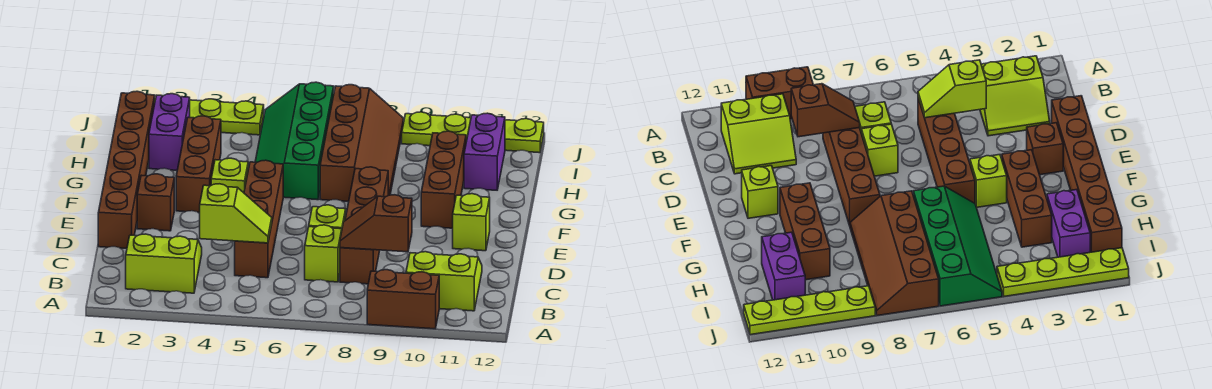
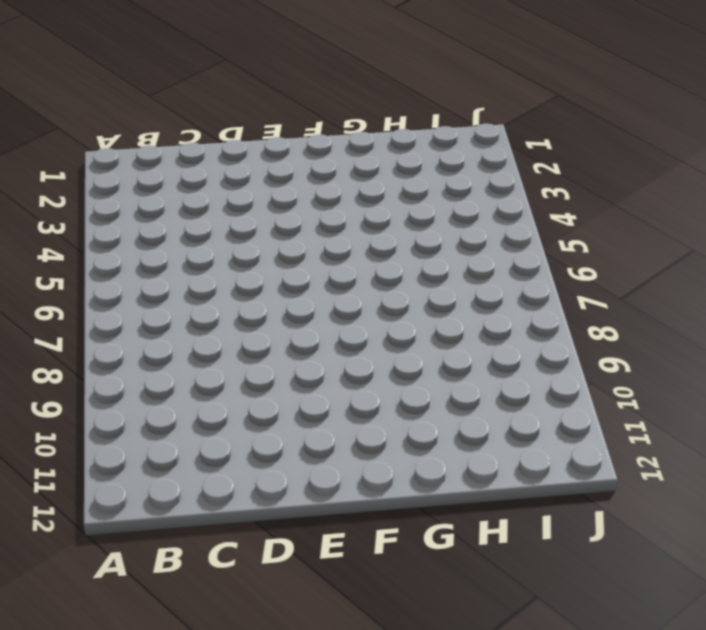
none -> brown brick A9:A10 level 1
none -> lime slope B2:C3 level 1 top B
none -> lime slope B10:C11 level 1 top B

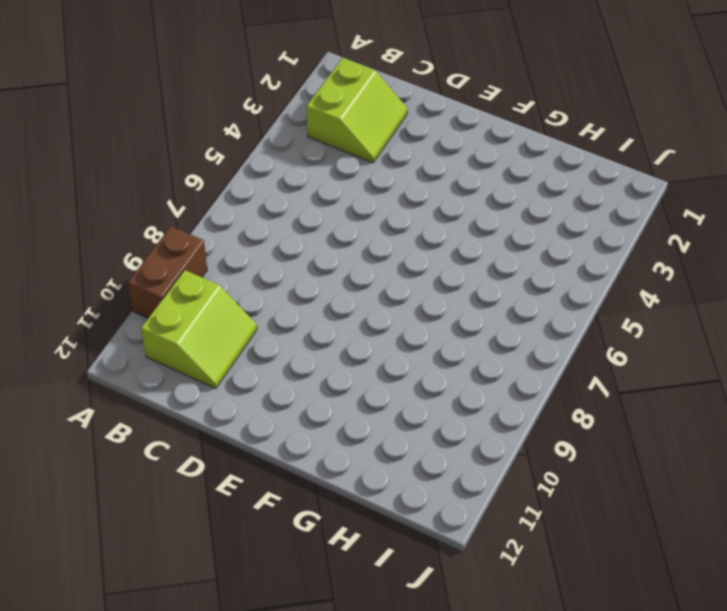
none -> brown brick C5:F5 level 1
none -> lime brick C7 level 1
none -> brown brick C8:F8 level 1

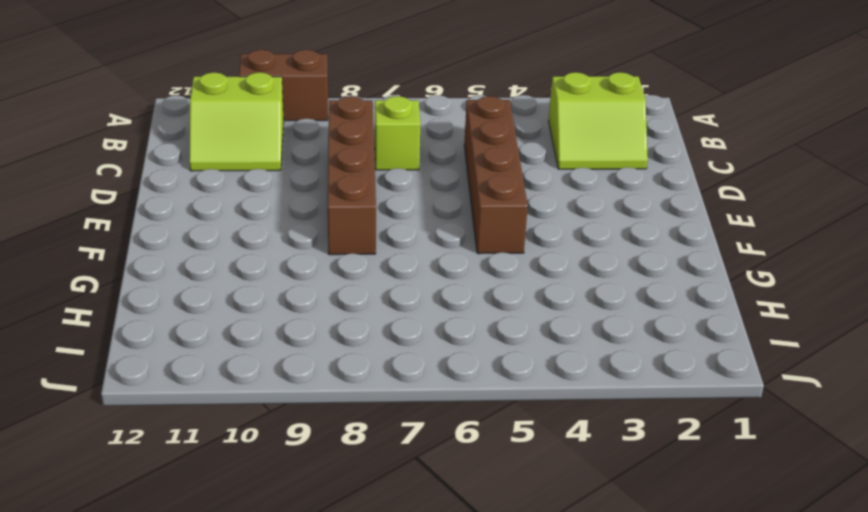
none -> brown brick D1:I1 level 1
none -> lime brick D7 level 1
none -> brown brick E2 level 1

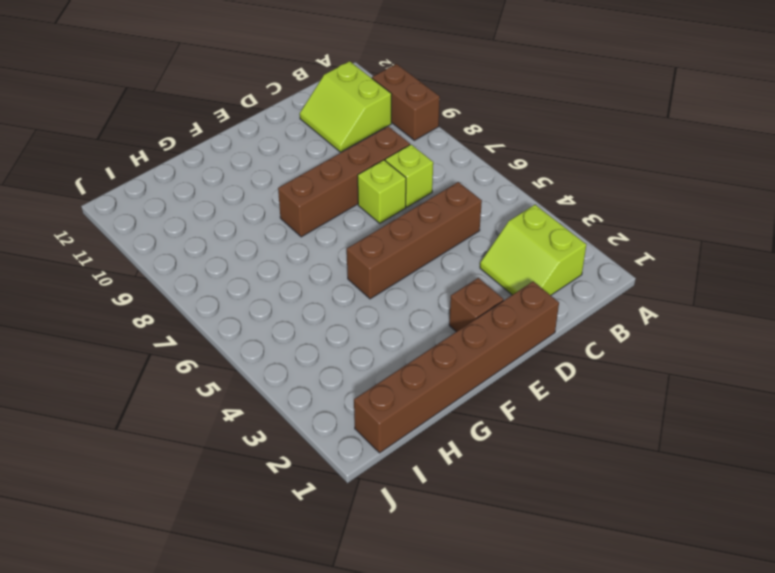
none -> lime brick E11 level 1
none -> brown brick F3:H3 level 1
none -> lime brick F4 level 1

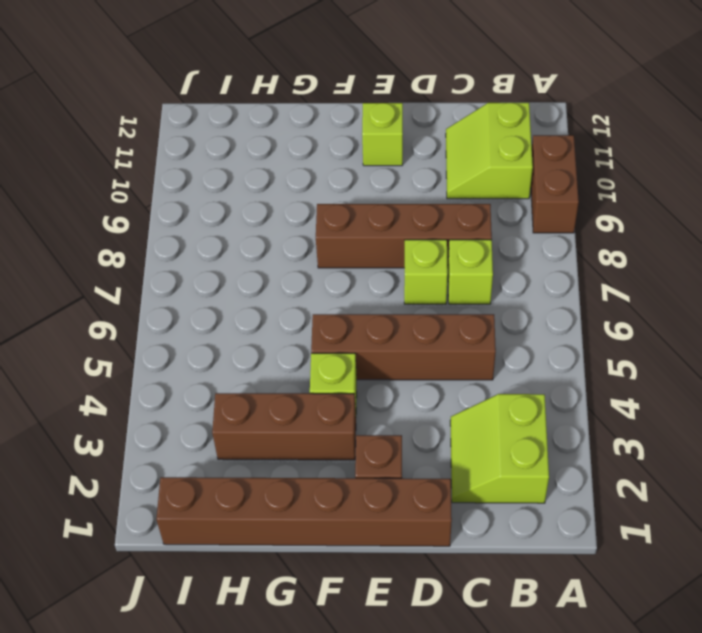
none -> brown brick F10:H10 level 1
none -> green slope G5:J6 level 1 top 6
none -> brown slope G7:J8 level 1 top 7

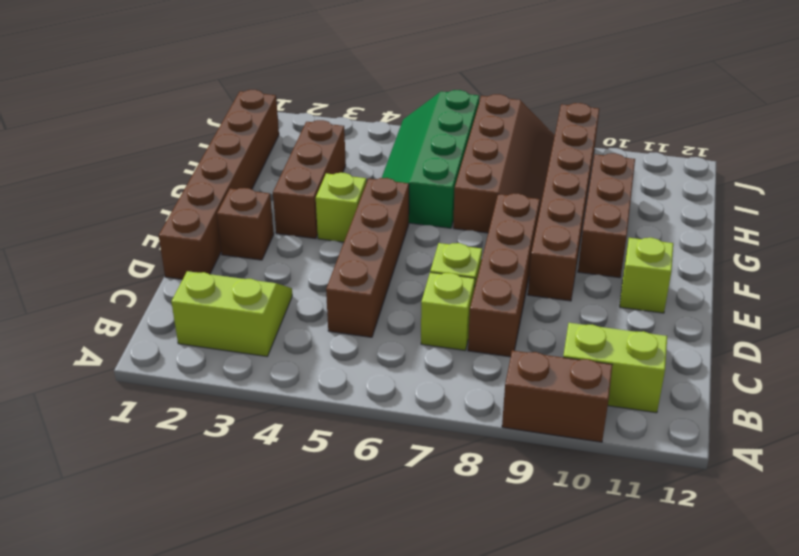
brown brick E9:J9 level 1 -> lime plate J9:J12 level 1
none -> purple brick H2:I2 level 1
none -> purple brick H11:I11 level 1
none -> lime plate J1:J4 level 1

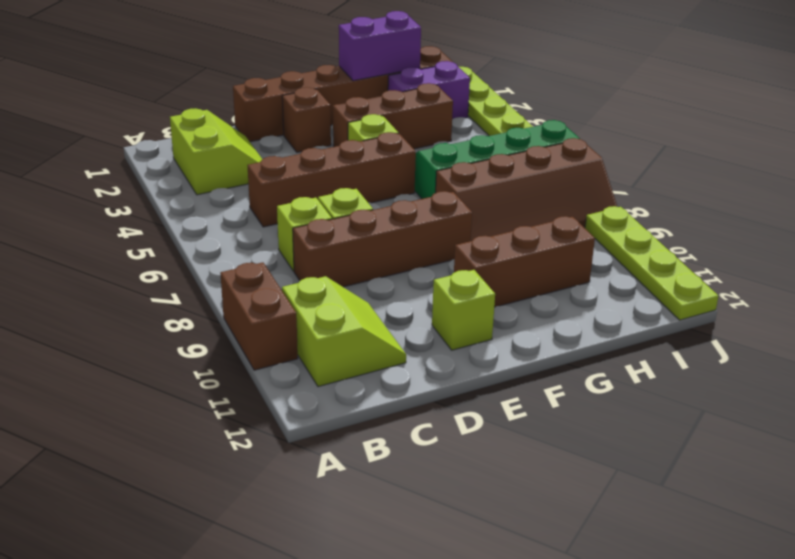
purple brick G1:H1 level 2 -> purple brick H11:I11 level 1
none -> lime slope C4:C5 level 2 top 4
none -> brown slope C8:C9 level 2 top 9

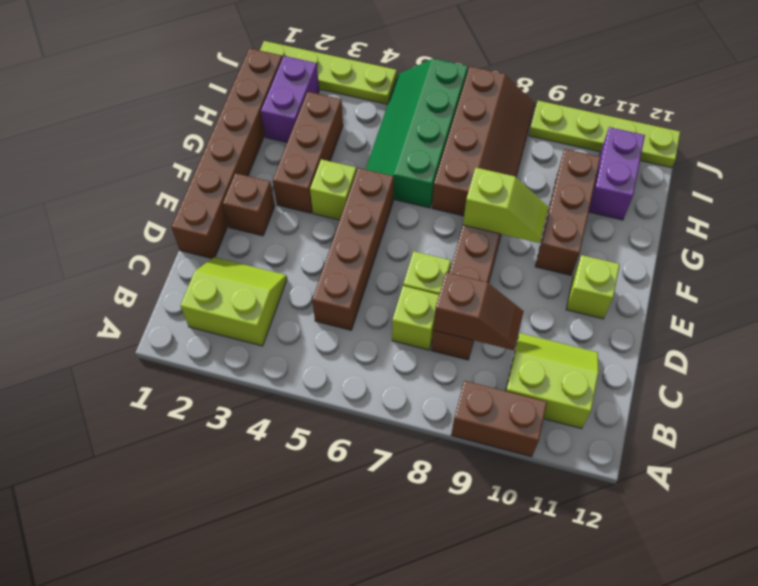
brown slope C8:C9 level 2 top 8 -> brown slope C8:C9 level 2 top 9
lime slope F8:F9 level 2 top 8 -> lime slope C4:C5 level 2 top 4

